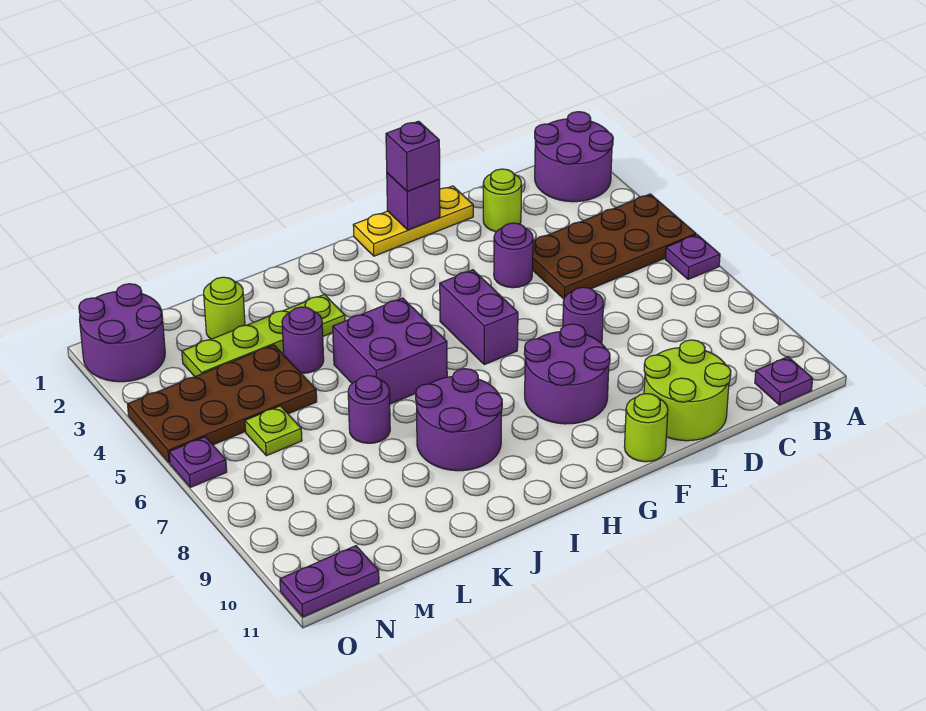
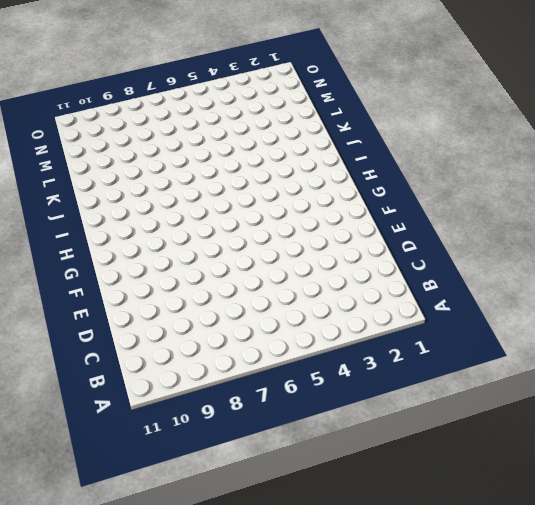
none -> purple round brick A1:B2 level 1
none -> brown plate A4:D5 level 1
none -> purple plate A6 level 1

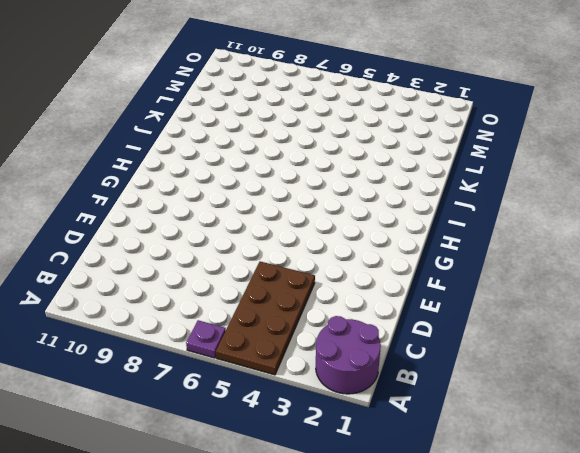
none -> purple plate B11 level 1
none -> lime round brick D2 level 1
none -> lime round brick D10:E11 level 1

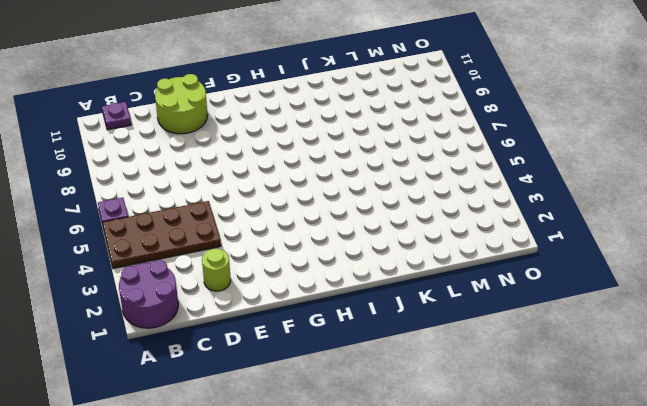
none -> yellow plate E1:G1 level 1
none -> purple round brick E4 level 1
none -> purple round brick E7 level 1

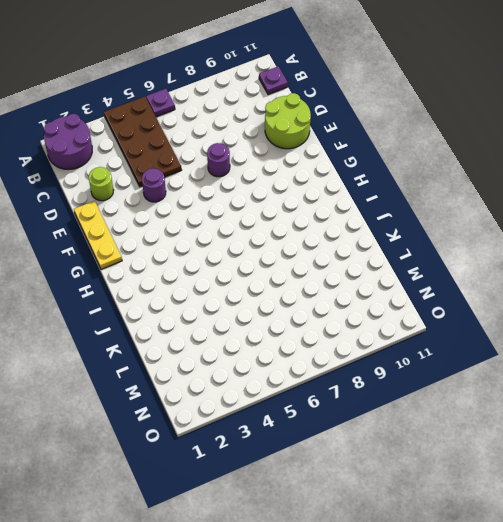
none -> purple round brick F8:G9 level 1
none -> lime round brick F11 level 1
none -> purple brick G5:G6 level 1

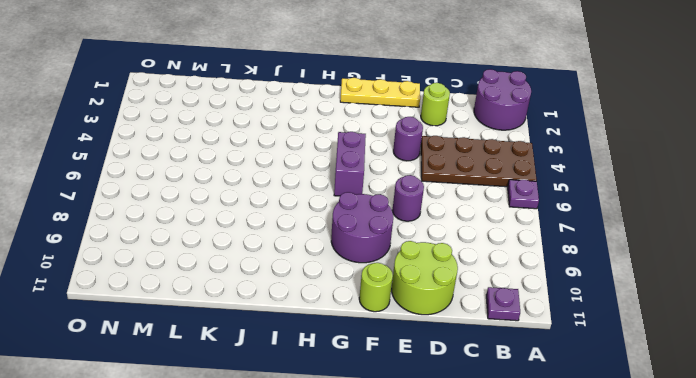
none -> purple brick I5:J6 level 1
none -> purple round brick I8:J9 level 1
none -> lime plate J3:M3 level 1

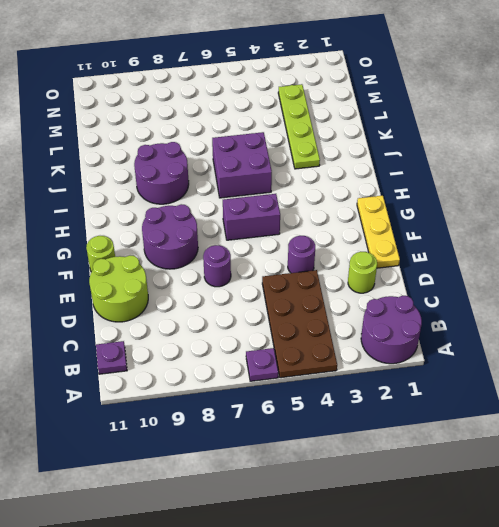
none -> purple round brick K4 level 1
none -> purple round brick K7 level 1
none -> lime round brick L2 level 1

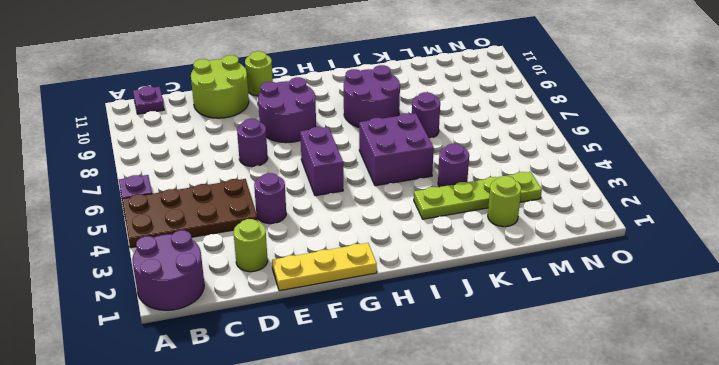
none -> brown plate L4:O5 level 1
none -> lime plate M6 level 1
none -> purple round brick N1:O2 level 1

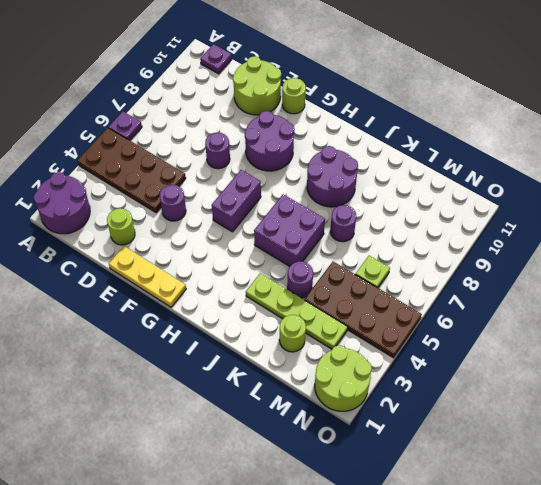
lime round brick N1:O2 level 1 -> purple round brick N1:O2 level 1
none -> purple plate N11:O11 level 1
none -> purple plate O6 level 1
none -> purple brick F1 level 2

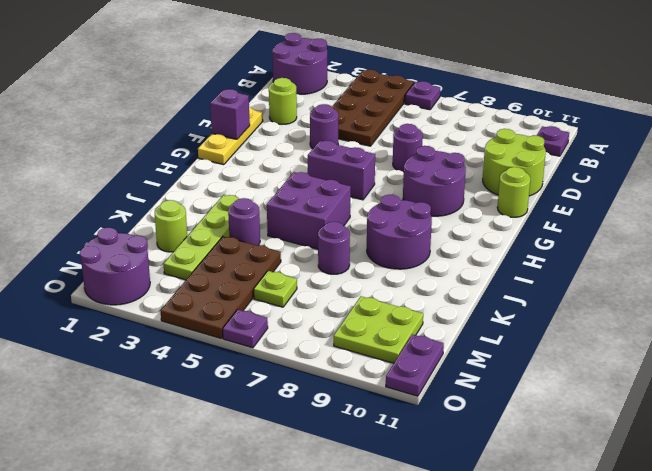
lime plate M9:N10 level 1 -> none
none -> purple brick F1 level 3

